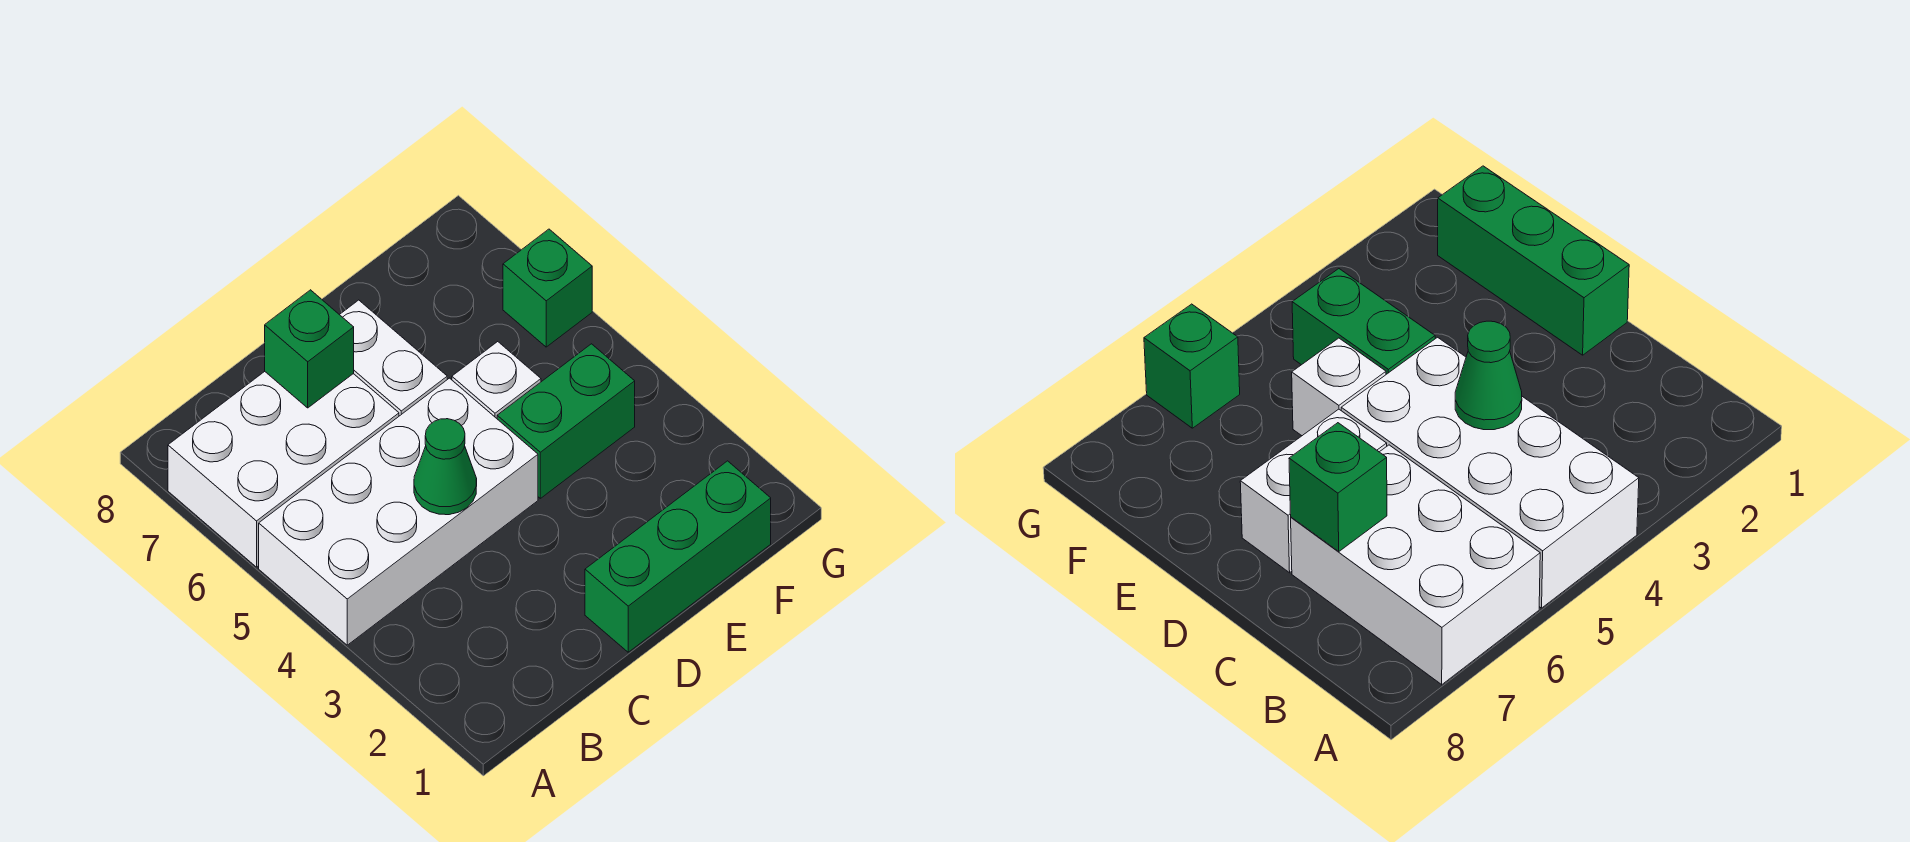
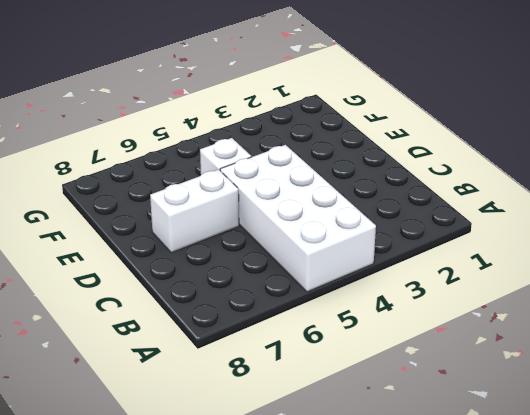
none -> white brick A6:C7 level 1
none -> green brick D1:F1 level 1

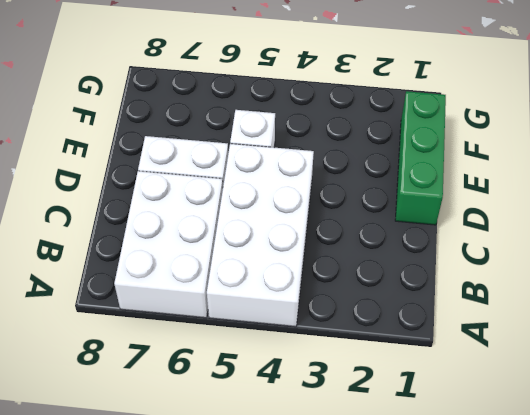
none -> green brick E4:F4 level 1
none -> green brick G6 level 1

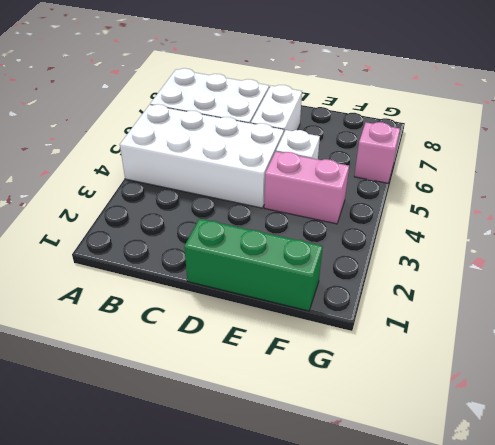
pink brick E4:F4 level 1 -> green brick E4:F4 level 1
pink brick G6 level 1 -> green brick G6 level 1
none -> green cone C4 level 2
none -> green brick C7 level 2

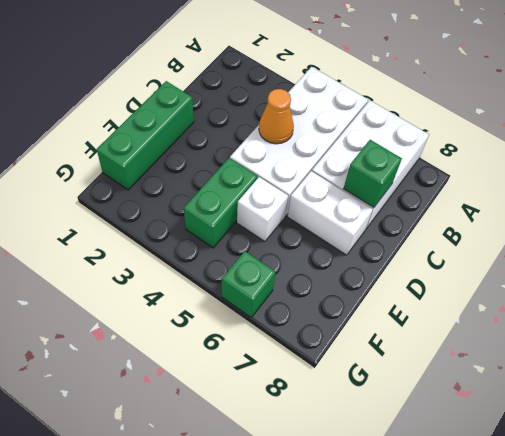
orange cone C4 level 2 -> green cone C4 level 2

